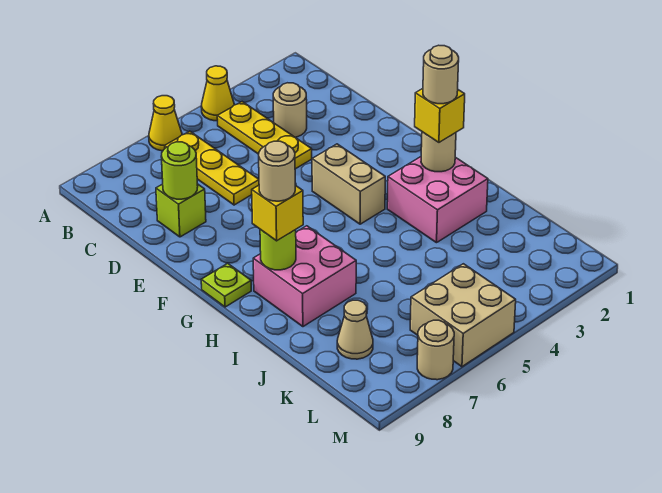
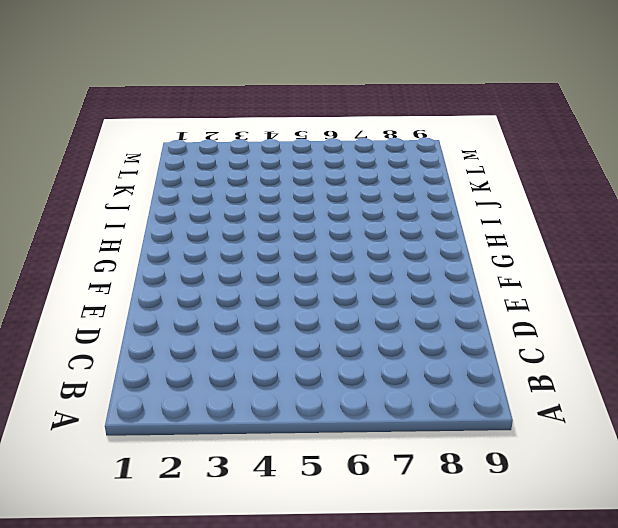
none -> yellow cone A4 level 1
none -> yellow cone A6 level 1
none -> yellow plate B4:D4 level 1

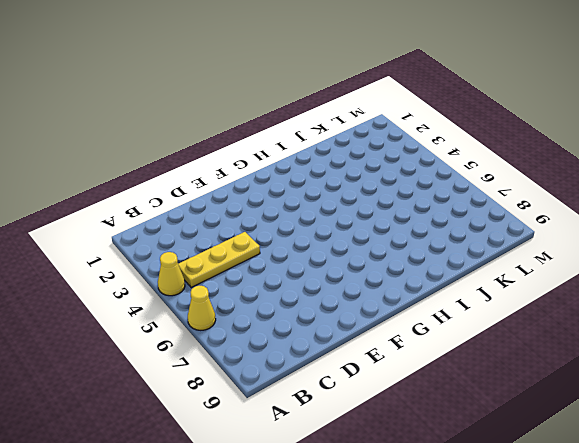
none -> yellow plate B6:D6 level 1
none -> tan round brick C3 level 1
none -> lime brick D8 level 1

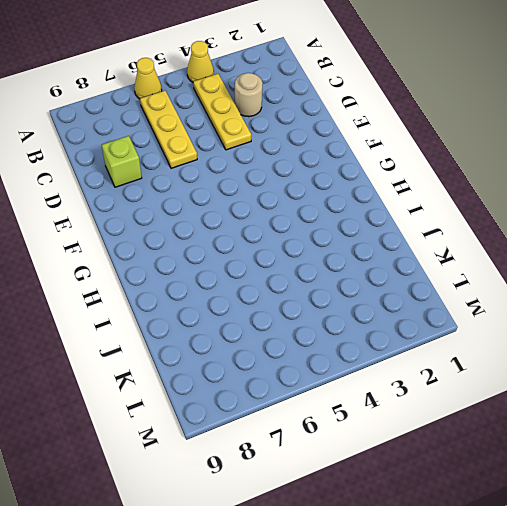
none -> tan brick F4:G4 level 1
none -> lime plate G9 level 1
none -> pink brick H2:I3 level 1

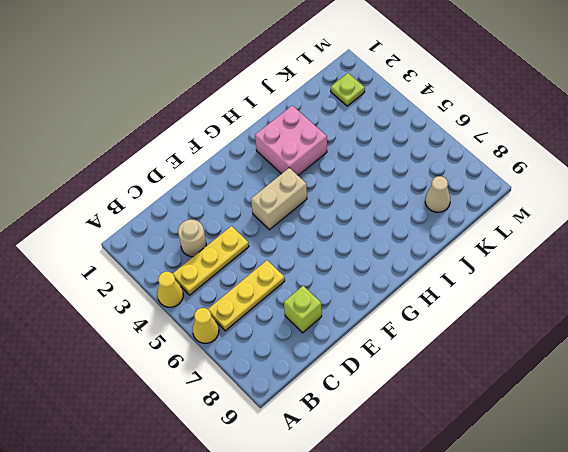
lime plate L2 level 1 -> lime plate G9 level 1
none -> pink brick H7:I8 level 1
none -> tan brick L5:M6 level 1
none -> tan round brick M7 level 1

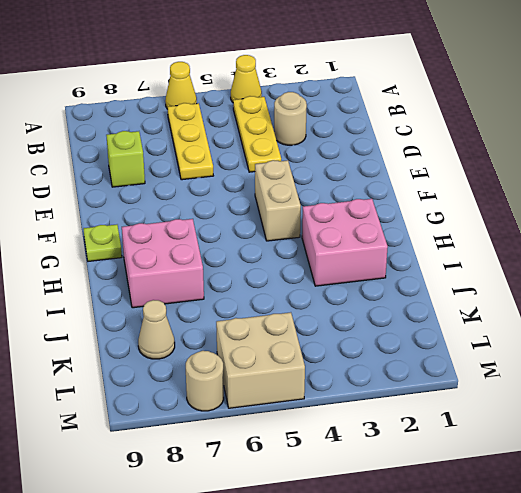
none -> lime round brick D8 level 2
none -> tan round brick H2 level 2
none -> lime round brick H8 level 2

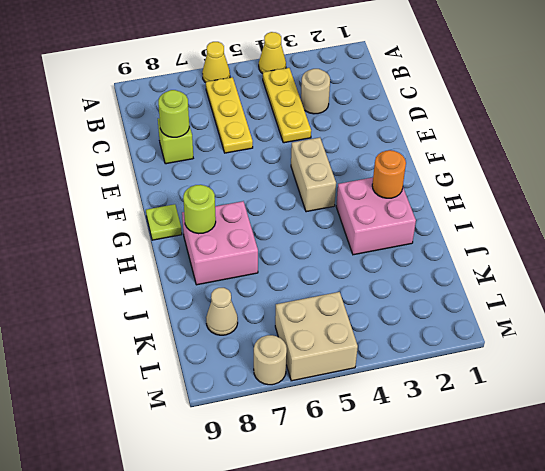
orange round brick H2 level 2 -> tan round brick H2 level 2
none -> yellow brick H2 level 3
none -> yellow brick H8 level 3
none -> tan round brick H2 level 4

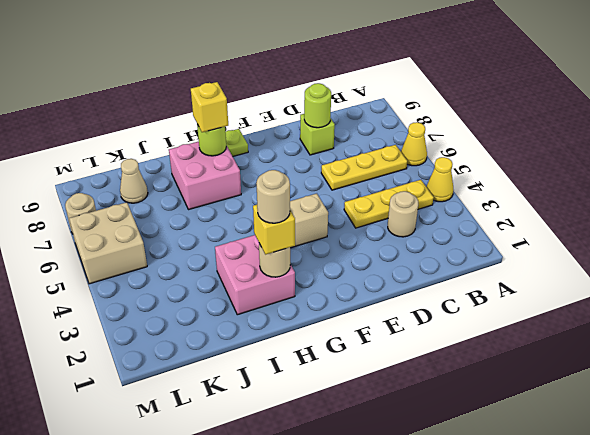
none -> tan round brick H8 level 4

